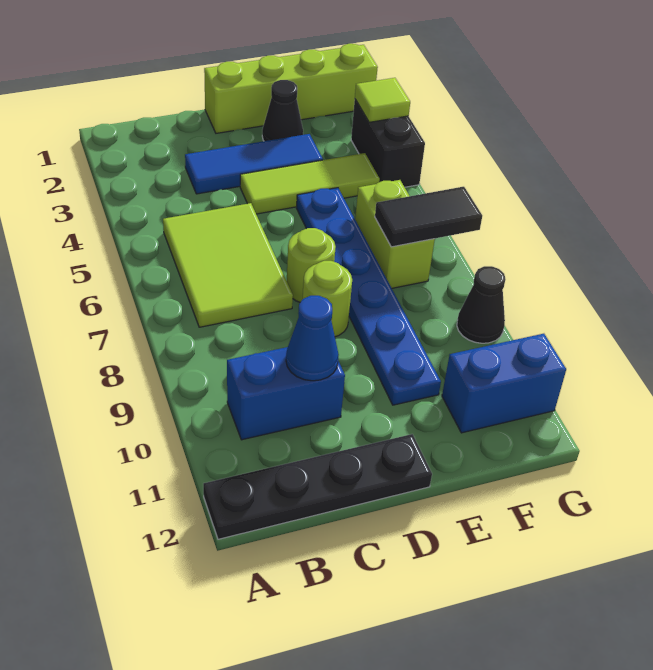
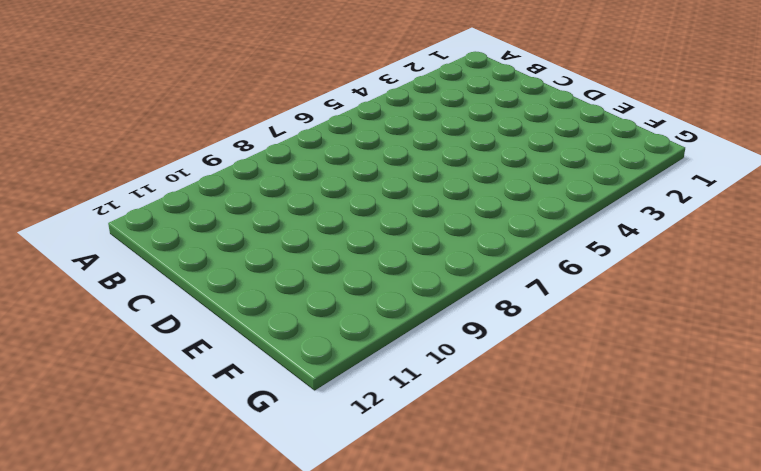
none -> black plate A12:D12 level 1
none -> lime tile B5:C7 level 1
none -> blue brick B10:C10 level 1

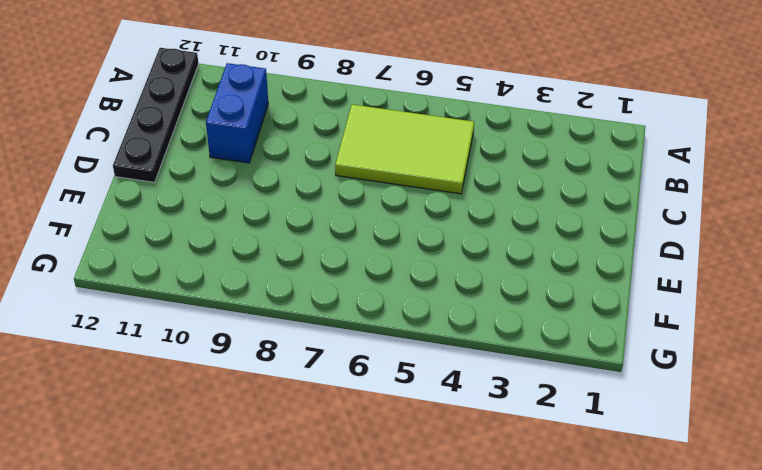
none -> blue tile C3:E3 level 1
none -> lime brick D1:G1 level 1
none -> lime tile D4:F4 level 1

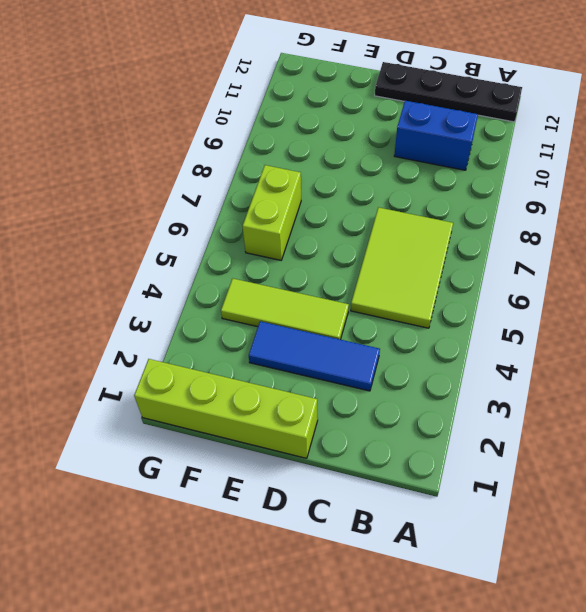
none -> lime round brick D7 level 1
none -> lime round brick D8 level 1
none -> black cone E2 level 1

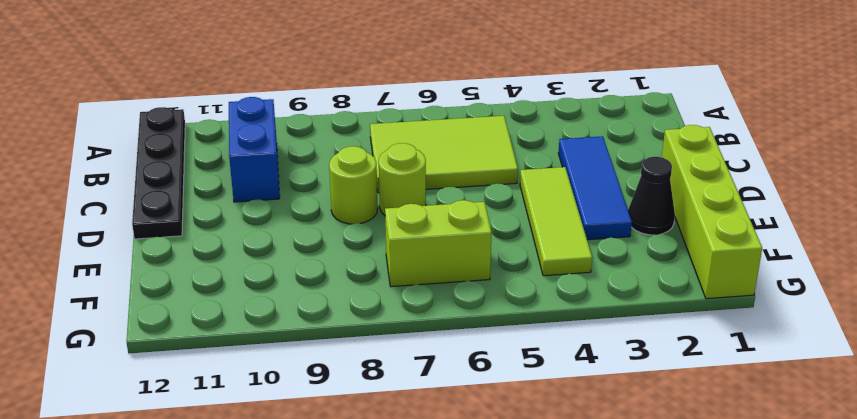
none -> blue plate E5:E10 level 1
none -> blue brick F11:G11 level 1
none -> black brick G3:G4 level 1

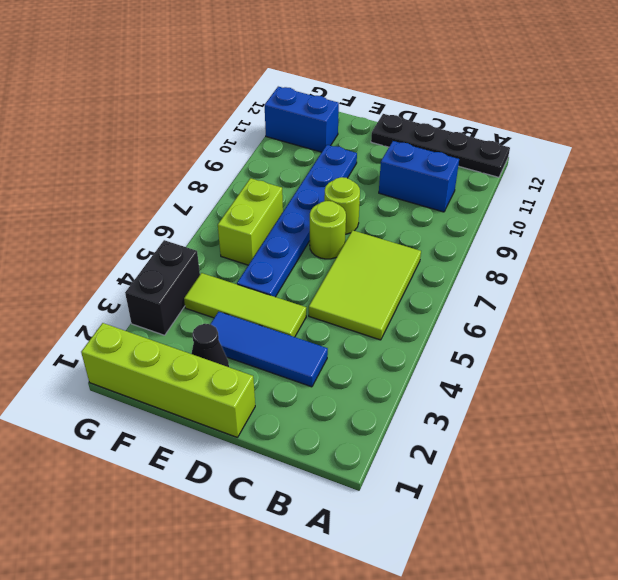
none -> black cone G9 level 1
none -> blue cone C10 level 2
none -> black tile F7:G7 level 2

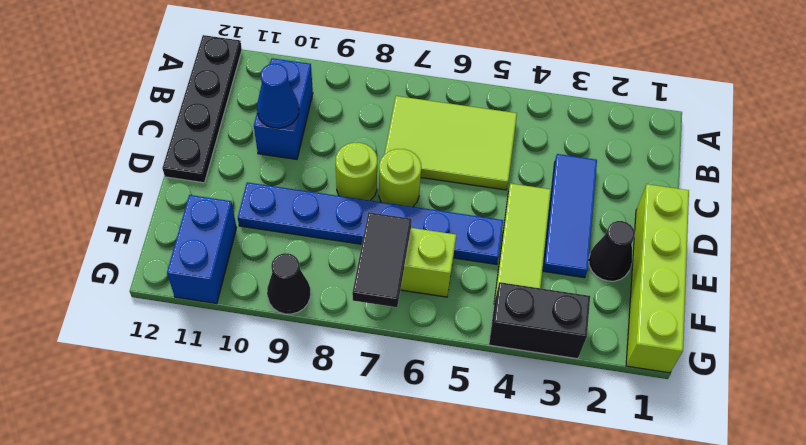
none -> lime tile G3 level 2

